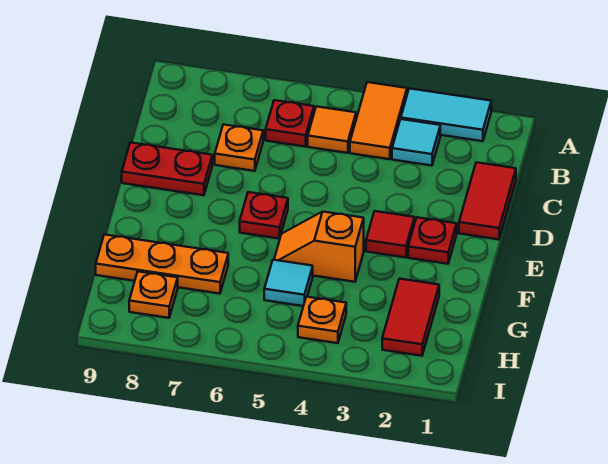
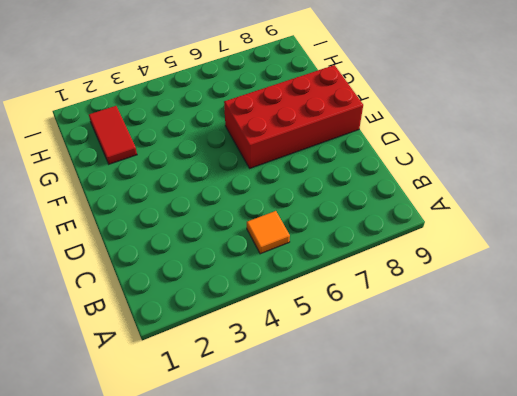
red brick E6:F9 level 1 -> red plate E6 level 1
none -> cyan tile A2:A3 level 1
none -> orange tile A4:B4 level 1
none -> cyan tile B3 level 1

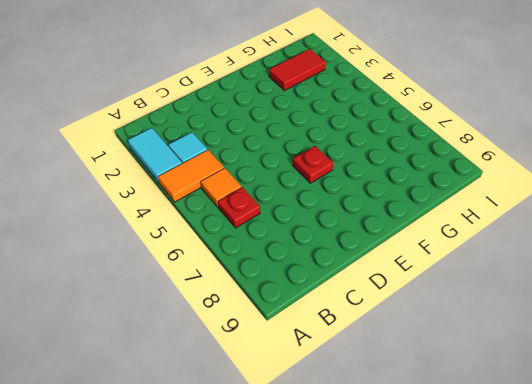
none -> red tile C1:D1 level 1
none -> orange plate C7 level 1
none -> red plate D8:D9 level 1

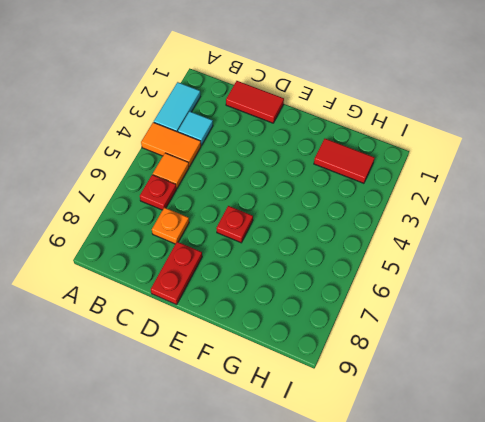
none -> red plate E2 level 1
none -> red tile E3 level 1
none -> orange slope F4:F5 level 1 top 4

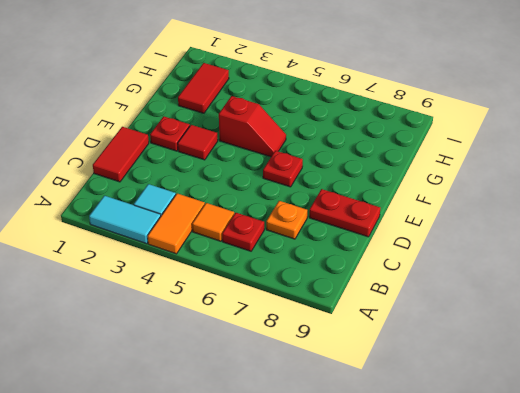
red slope F4:F5 level 1 top 4 -> orange slope F4:F5 level 1 top 4
none -> cyan tile G5 level 1
none -> orange plate G7:G9 level 1
none -> orange plate H4 level 1

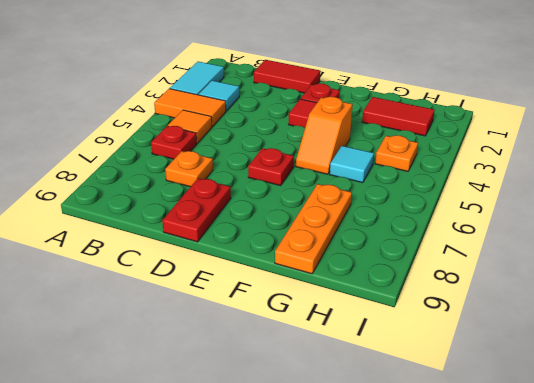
none -> orange plate H8 level 1

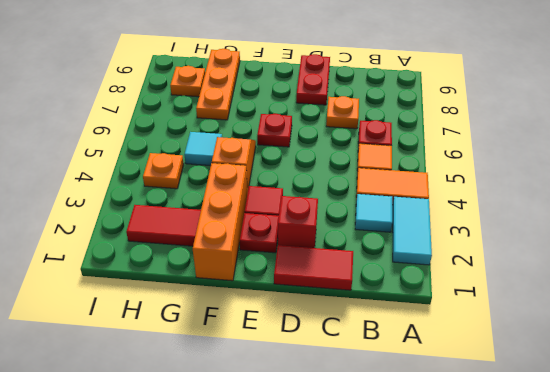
red brick D2 level 1 -> none
orange brick F1:F3 level 1 -> none

